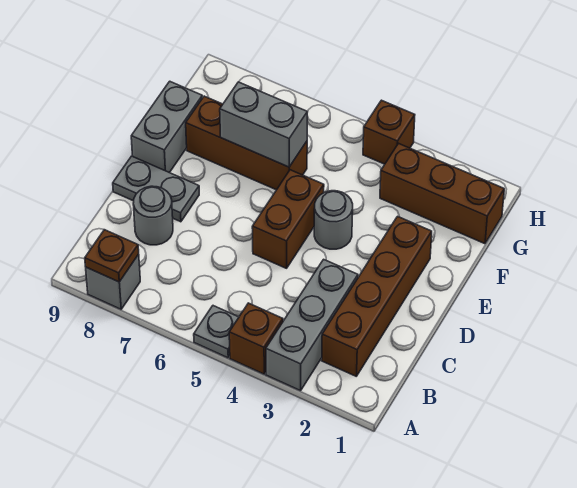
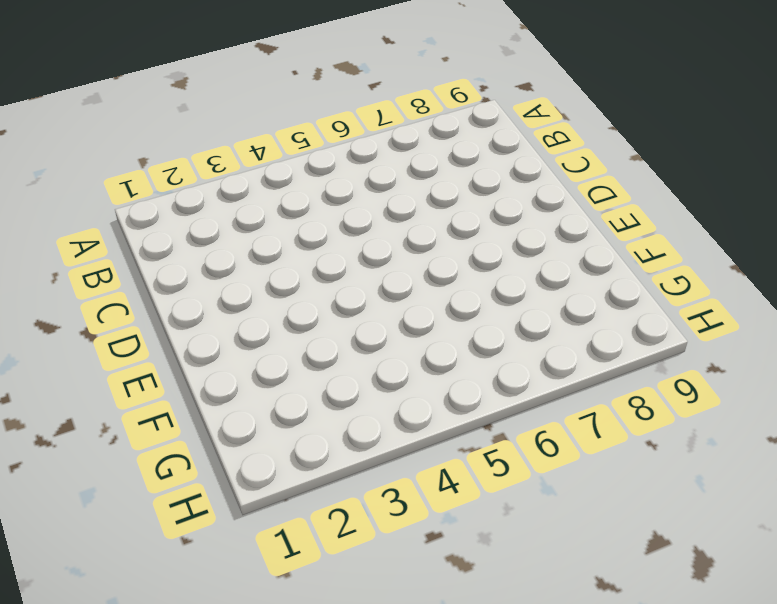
none -> grey brick A3:C3 level 1
none -> brown brick A4 level 1
none -> grey plate A5 level 1

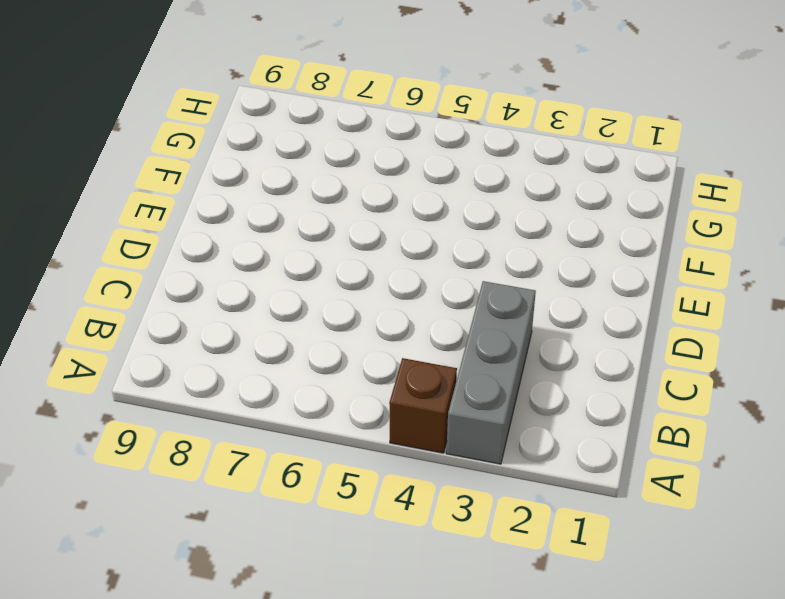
none -> grey plate A5 level 1
none -> grey brick A8 level 1
none -> brown brick B2:E2 level 1

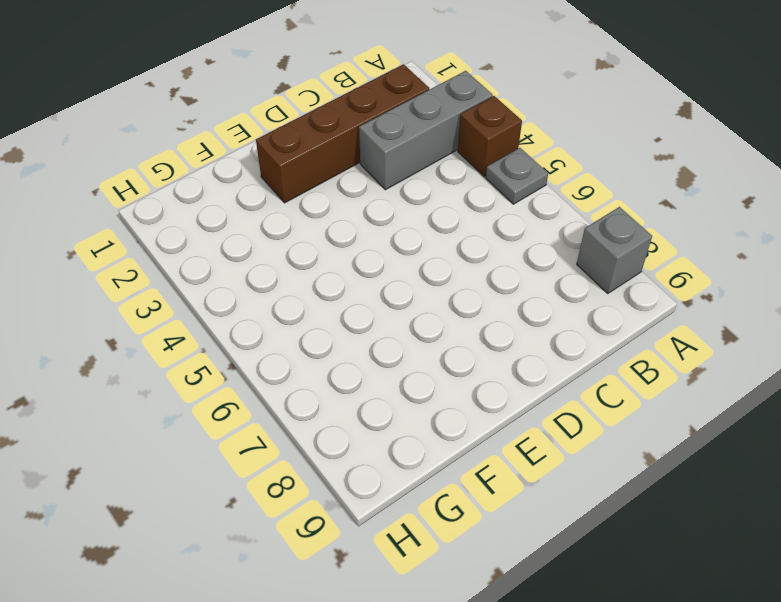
none -> grey round brick C8 level 1
none -> brown brick D5:E5 level 1
none -> grey plate D8:D9 level 1

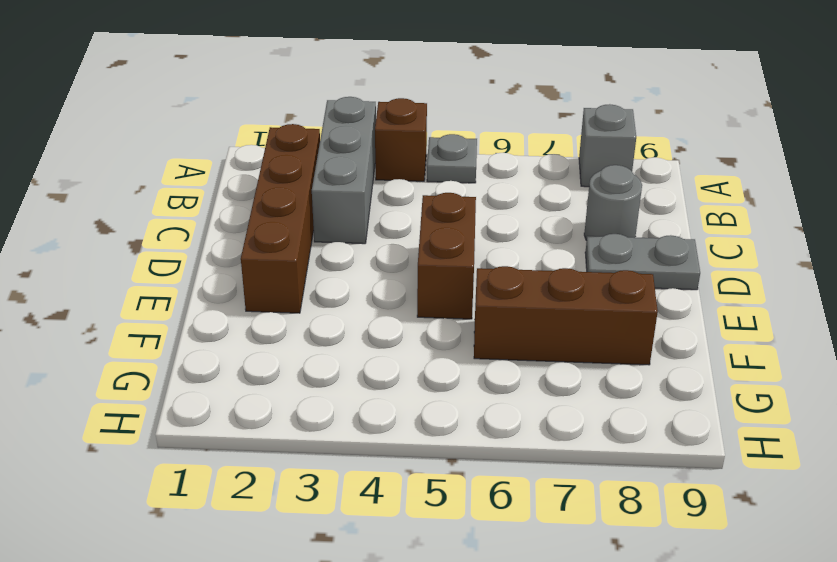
none -> grey round brick E4 level 1
none -> grey brick E9:F9 level 1
none -> brown brick G1:G3 level 1

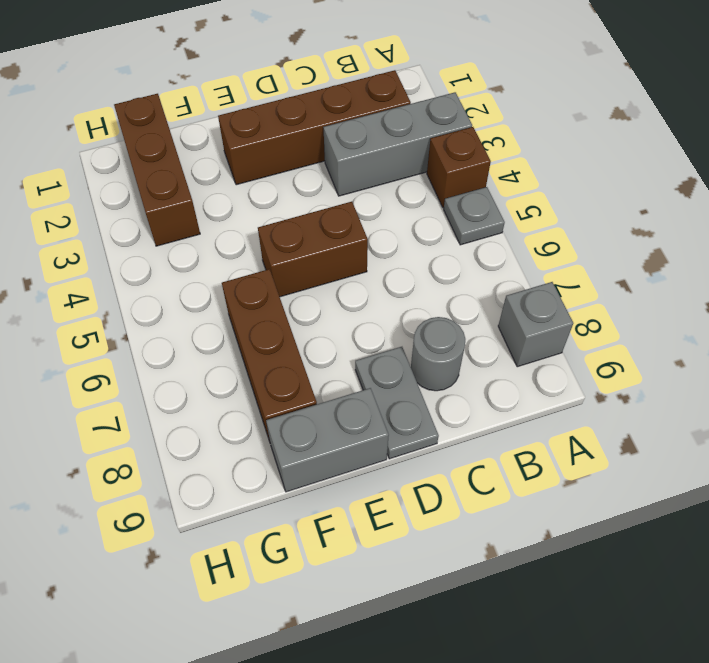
none -> grey round brick E4 level 1
none -> brown brick H4 level 1
none -> brown plate A8 level 2

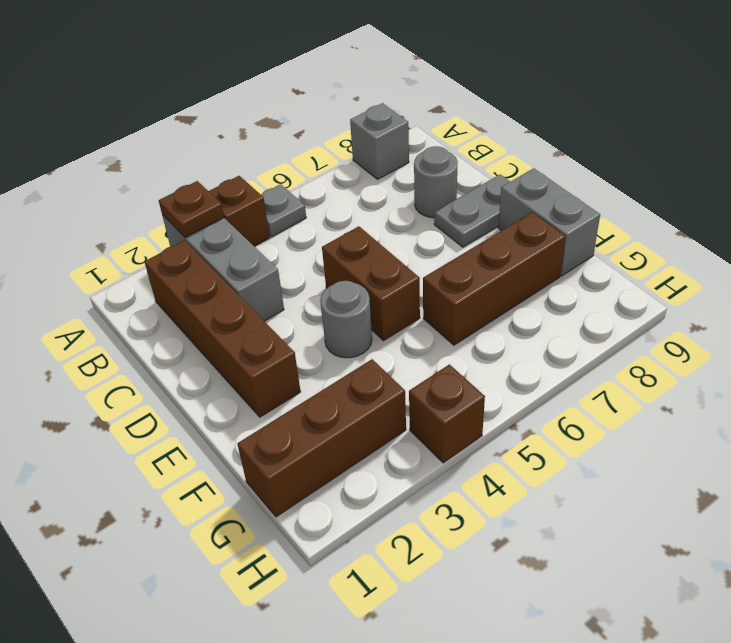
brown plate A3 level 2 -> brown plate A8 level 2
none -> grey brick F6:F7 level 2

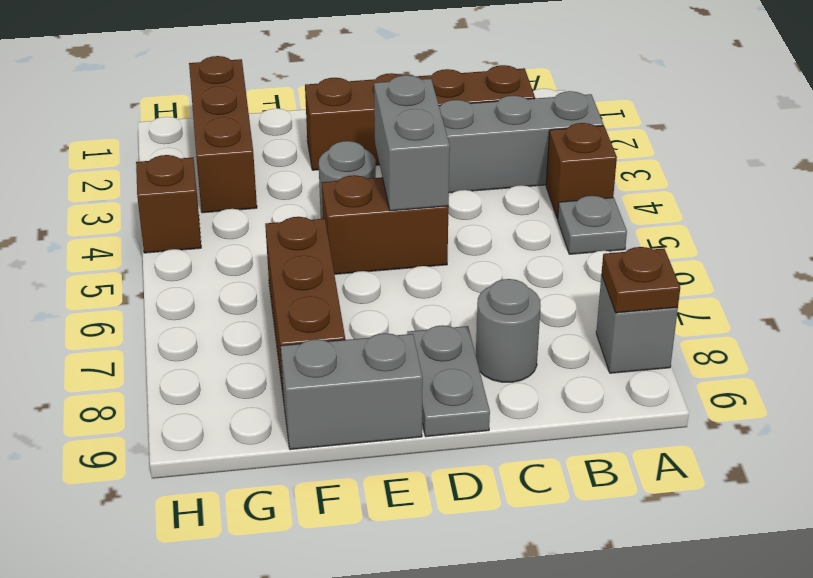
grey brick D4:D5 level 2 -> grey brick F6:F7 level 2

